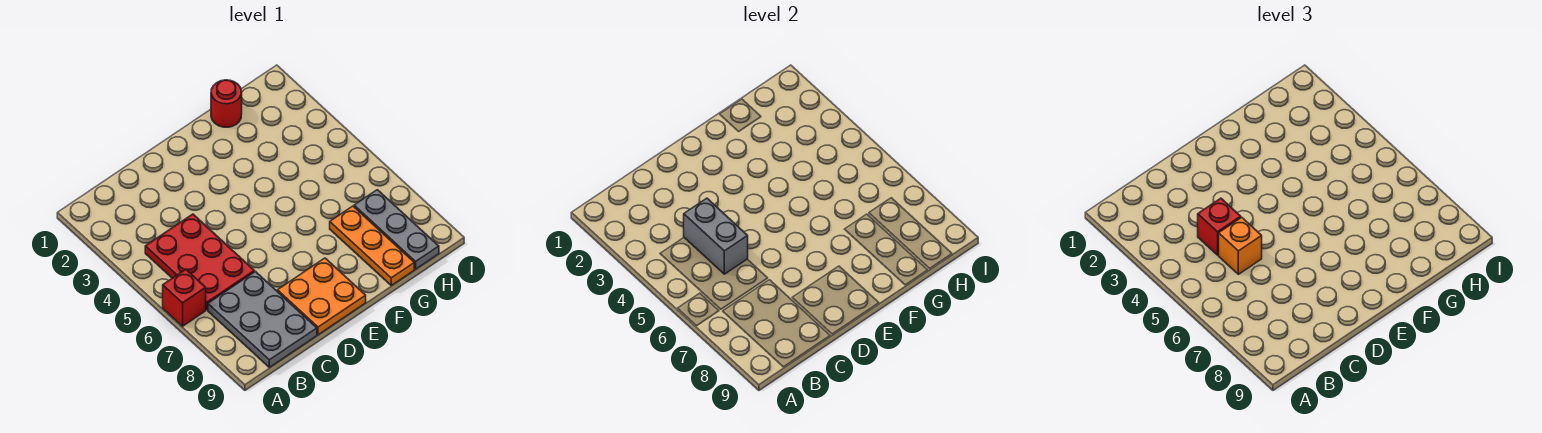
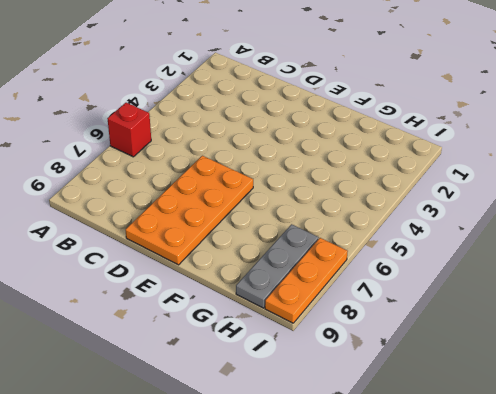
orange plate D6:E9 level 1 -> orange plate D8:E9 level 1
orange plate I7:I9 level 1 -> orange plate G7:G9 level 1
none -> red plate B4:C6 level 1
none -> grey plate B7:C9 level 1

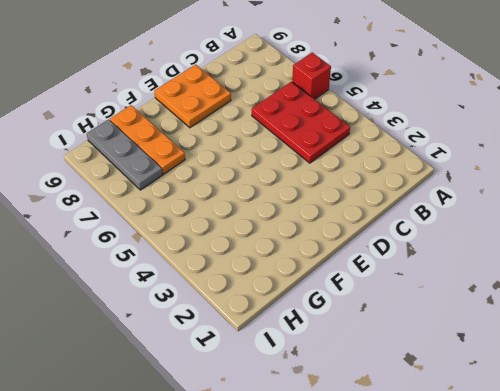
none -> grey plate B7:C9 level 1
none -> red round brick G1 level 1

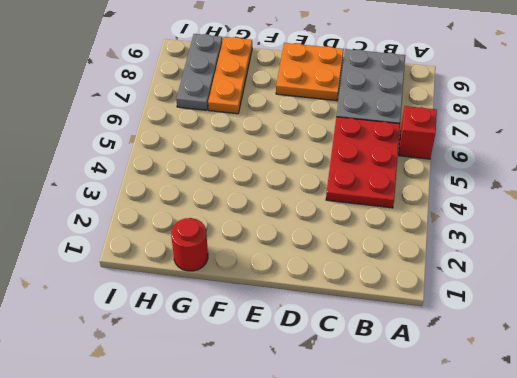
none -> grey brick C4:C5 level 2
none -> red brick C4 level 3

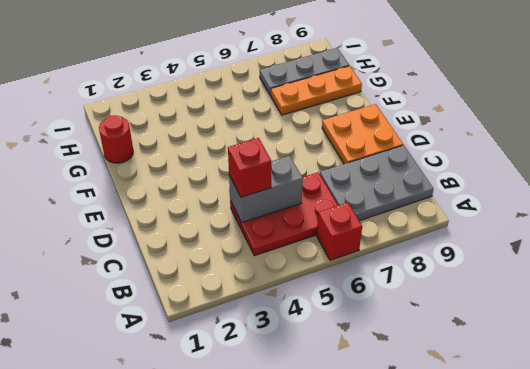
none -> orange brick C5 level 3

